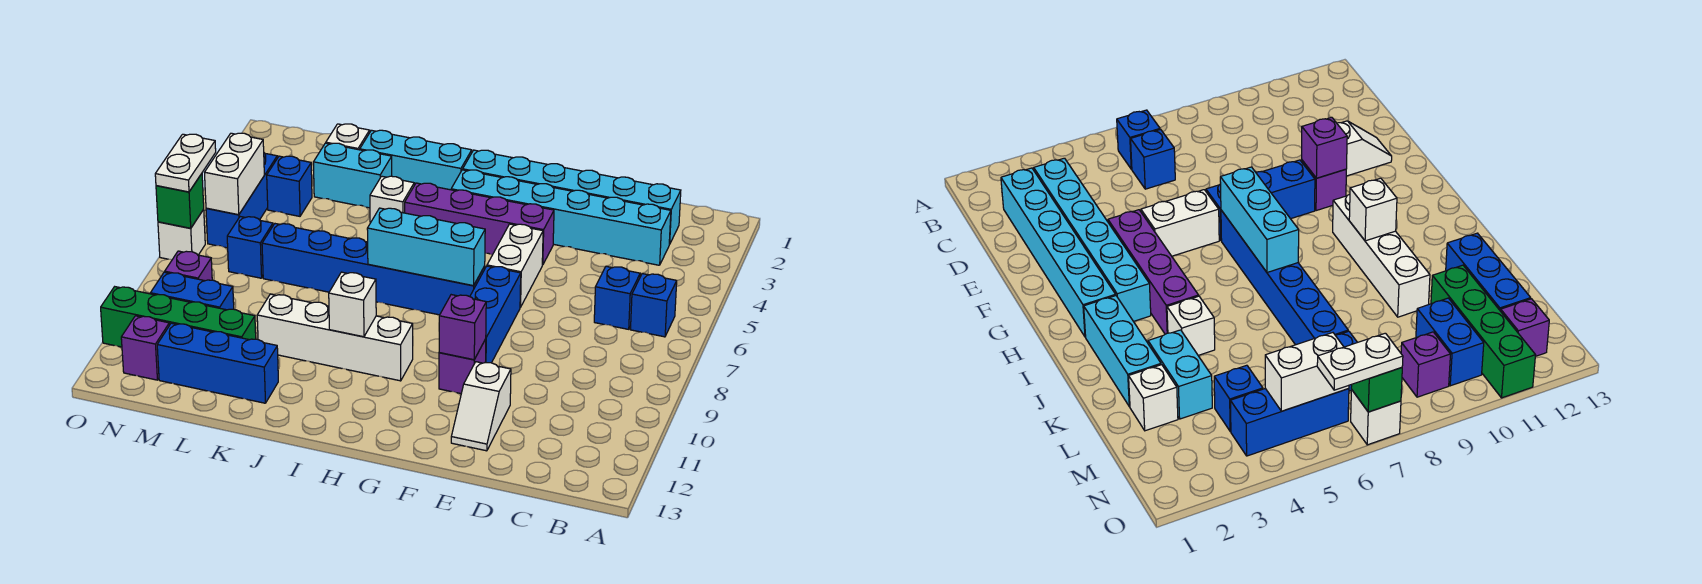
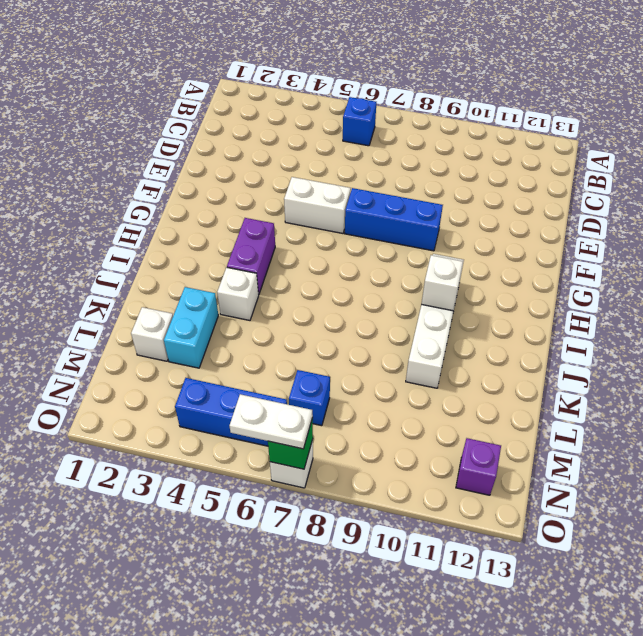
purple brick H4:I4 level 1 -> purple brick F4:I4 level 1
none -> cyan brick C2:H2 level 1
none -> cyan brick C3:H3 level 1
none -> blue brick C6 level 1
none -> white slope E11:E12 level 1 top 11

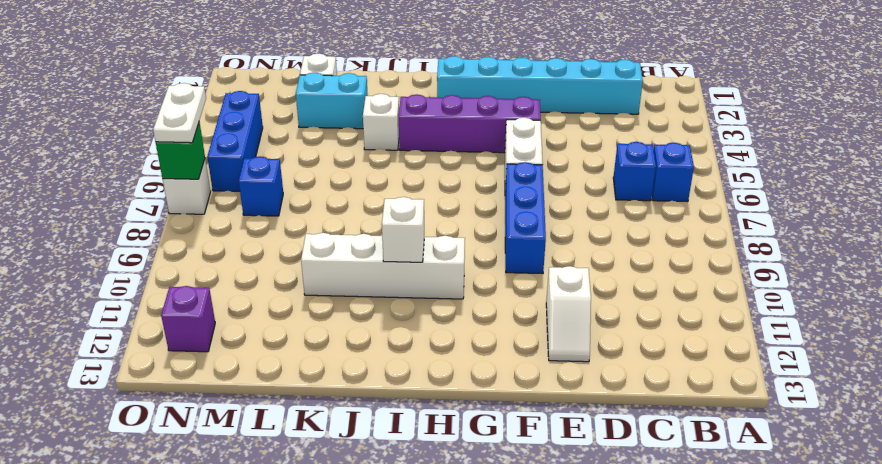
none -> cyan brick C3:H3 level 1
none -> purple brick F10 level 1
none -> blue brick G7:L7 level 1
none -> cyan brick I2:K2 level 1

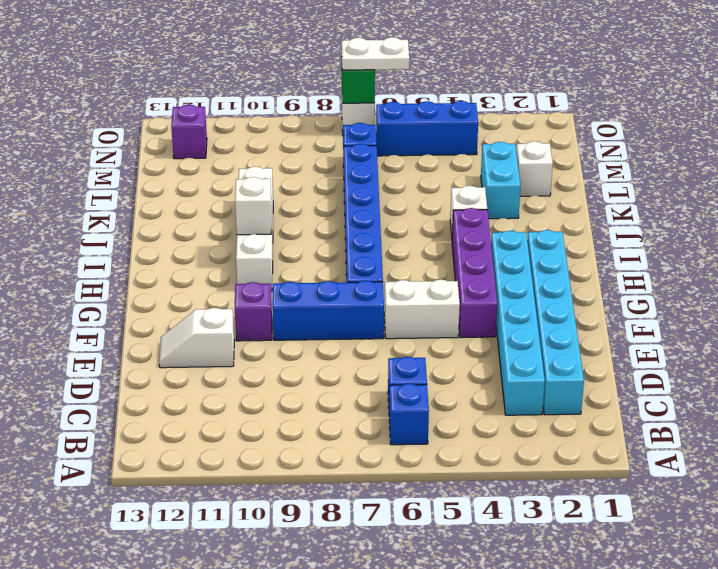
none -> cyan brick I2:K2 level 1
none -> blue brick K12:M12 level 1
none -> green brick L11:O11 level 1
none -> blue brick M4 level 1

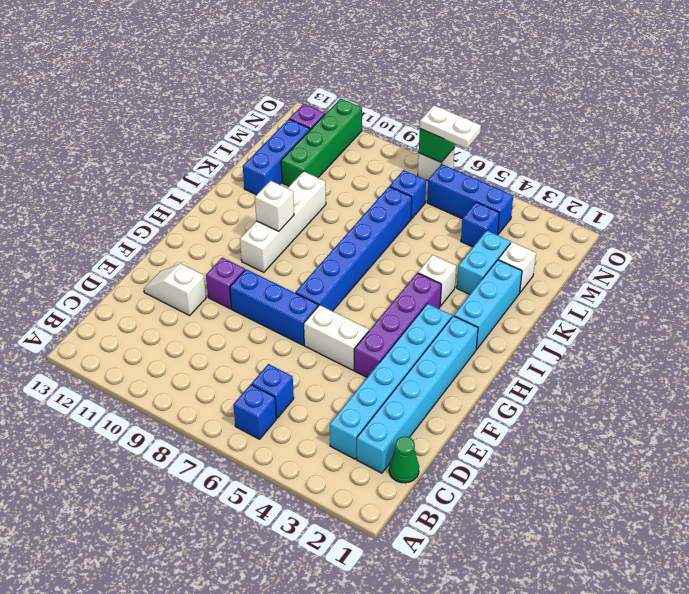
green cone C1 level 1 -> none
none -> blue brick M10:N10 level 1
none -> purple brick N9 level 1
none -> purple brick F10 level 2
none -> cyan brick G7:I7 level 2

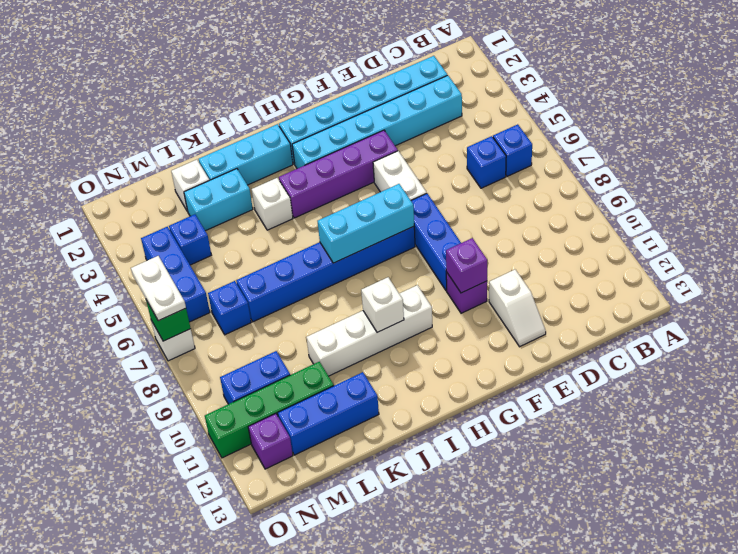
none -> purple brick N9 level 1
none -> white brick N5:N6 level 2

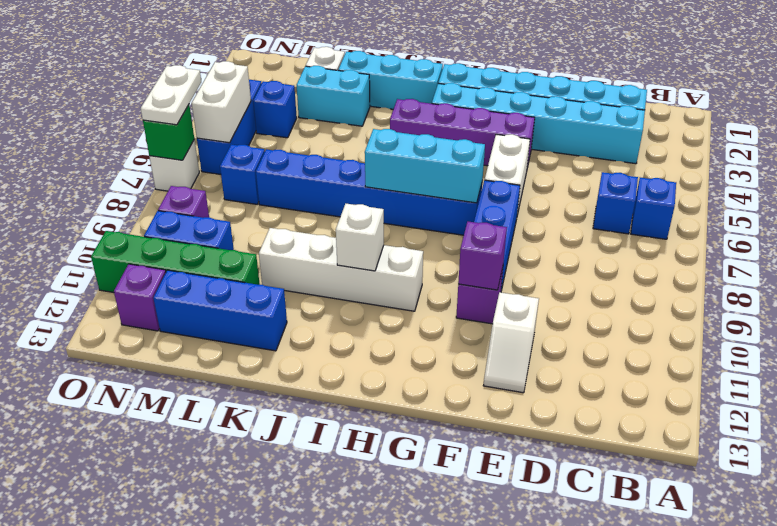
none -> white brick J4 level 1

